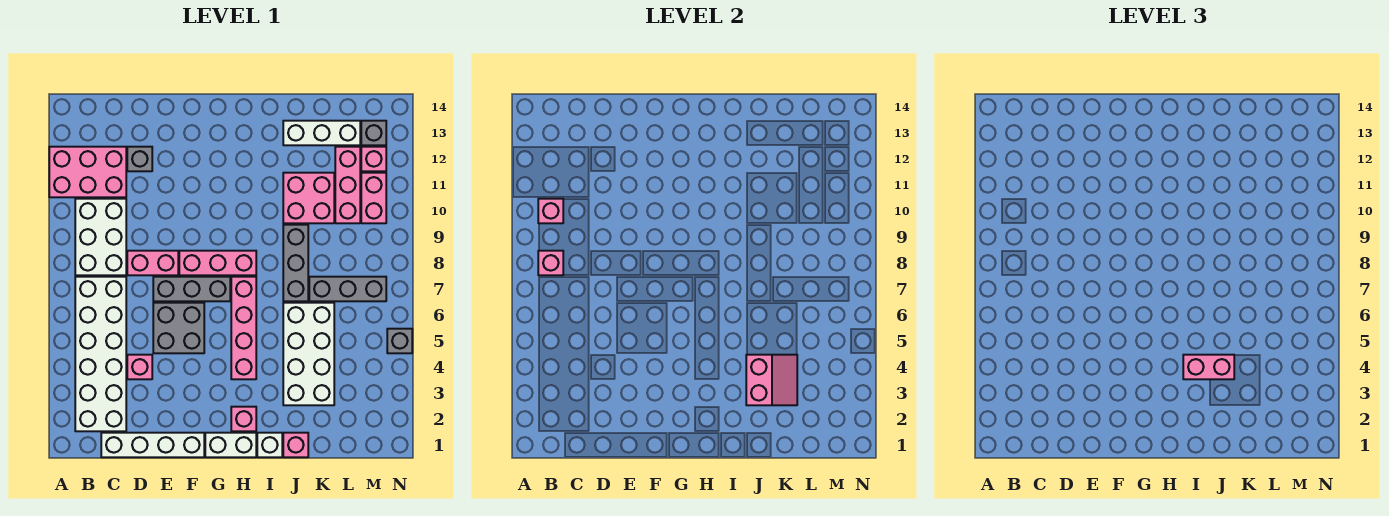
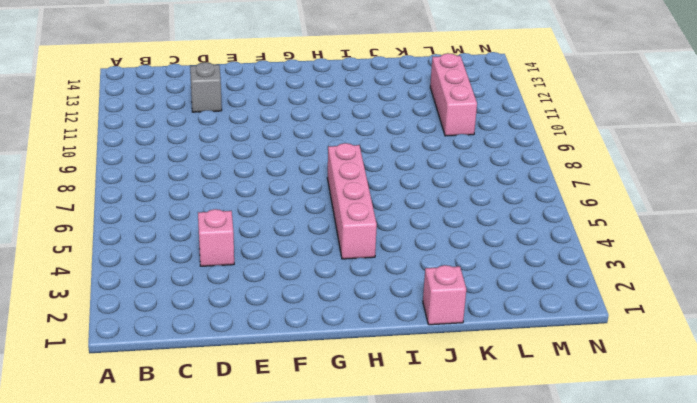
none -> pink brick A11:C12 level 1
none -> white brick B2:C7 level 1
none -> white brick B8:C10 level 1

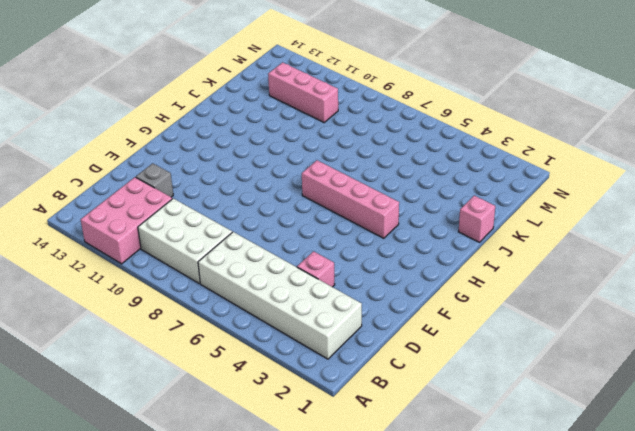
none -> white brick C1:F1 level 1
none -> pink brick D8:E8 level 1
none -> grey brick E5:F6 level 1

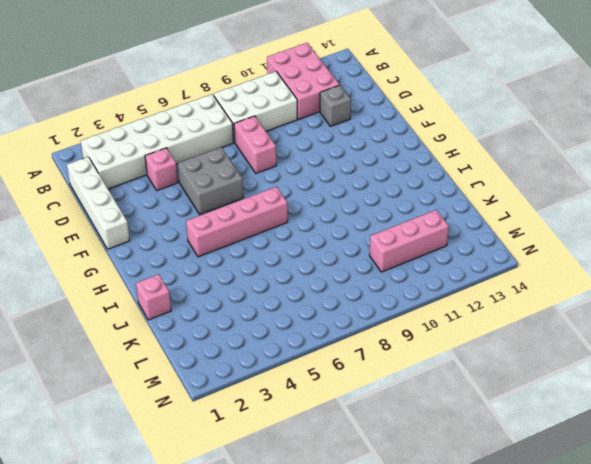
none -> grey brick E7:G7 level 1
none -> pink brick F8:H8 level 1
none -> white brick G1:H1 level 1

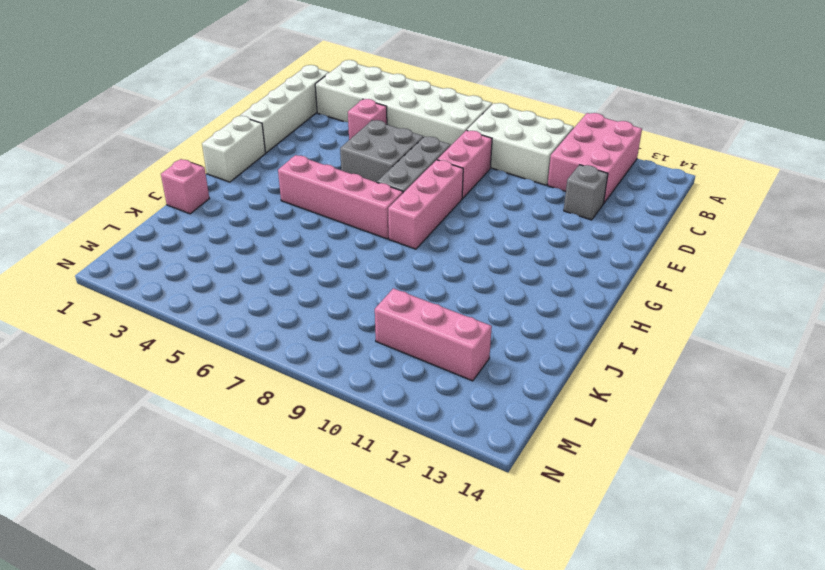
none -> pink brick H2 level 1
none -> white brick I1 level 1
none -> white brick J3:K6 level 1

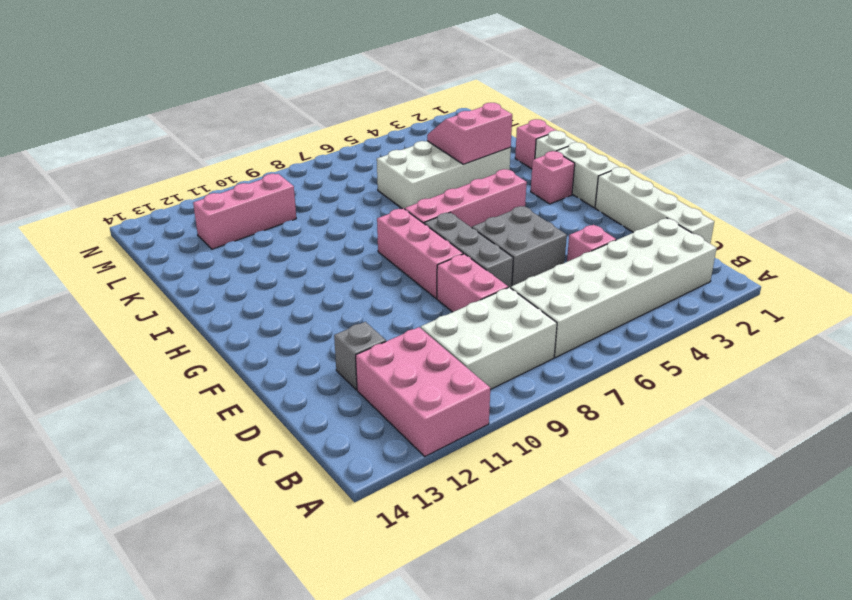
none -> grey brick J7:J9 level 1
none -> pink brick J10:K11 level 1
none -> white brick J13:L13 level 1

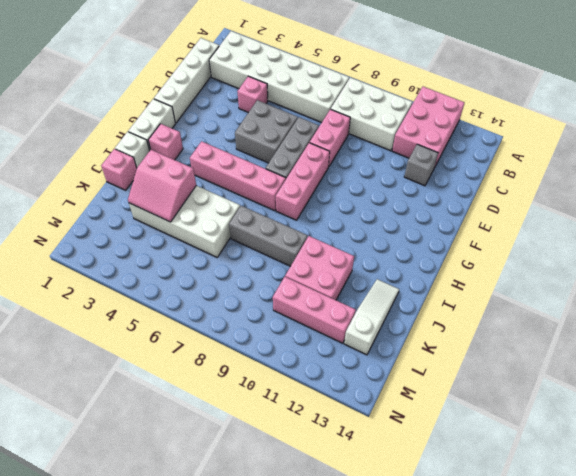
white slope J13:L13 level 1 top L -> white brick J13:L13 level 1
none -> grey brick K7:M7 level 1
none -> pink brick M10:M11 level 1
none -> pink brick M12 level 1

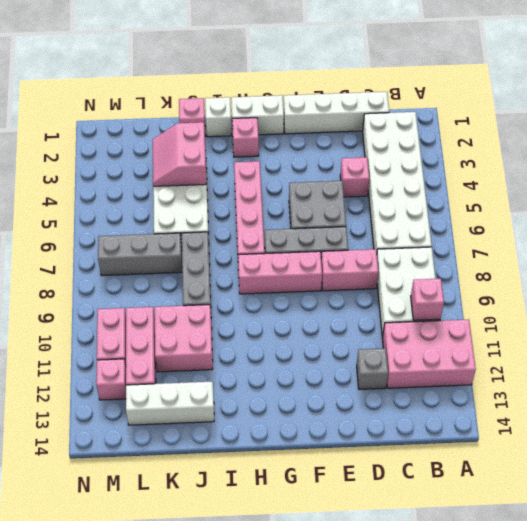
none -> grey brick M13 level 1
none -> grey brick N5 level 1
none -> pink brick B8 level 2

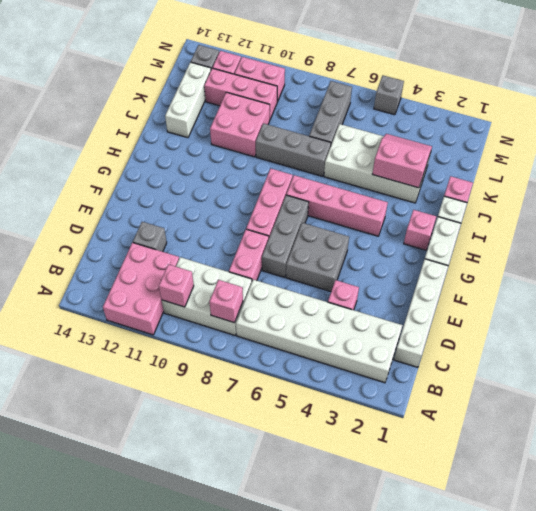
none -> pink brick I4:J4 level 3

